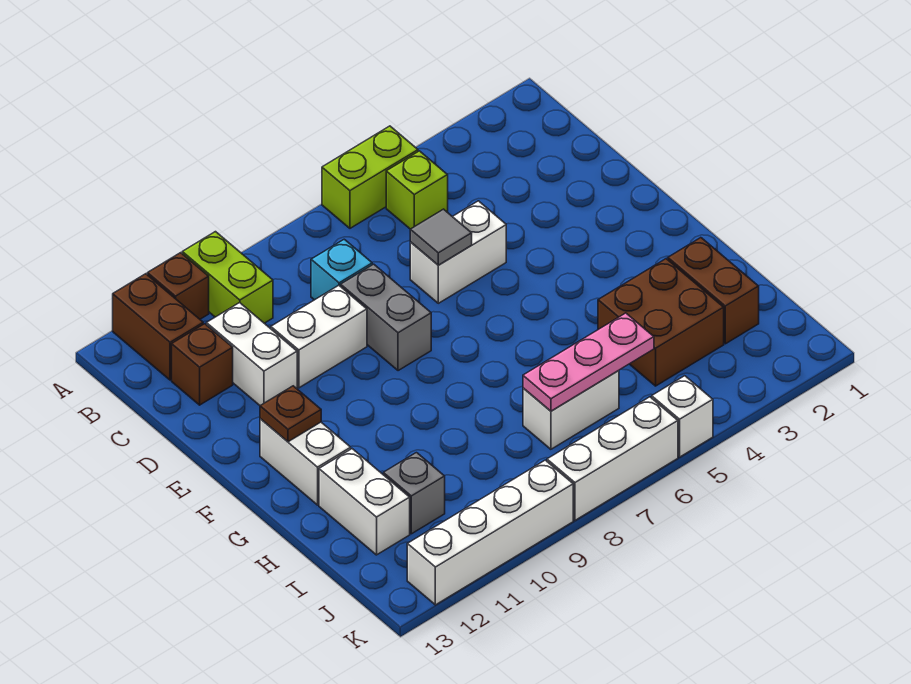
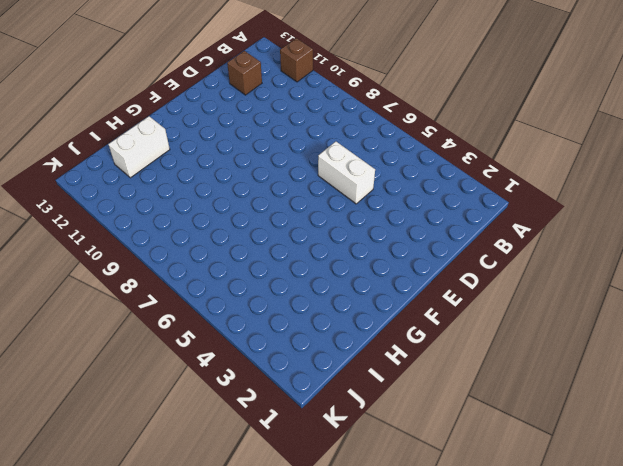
none -> lime brick A5:A6 level 1
none -> lime brick A10:B10 level 1
none -> brown brick A12:B12 level 1

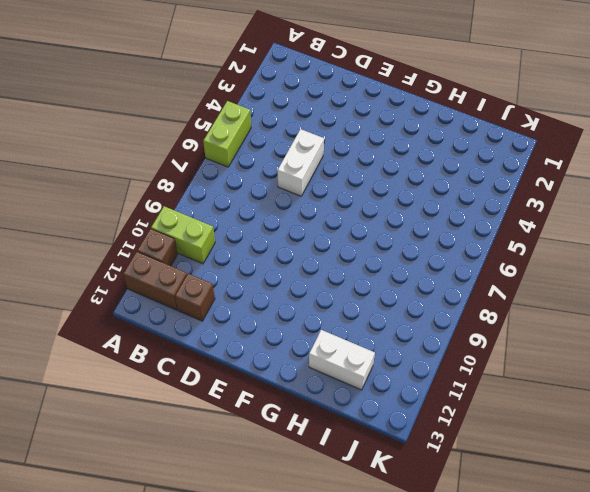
none -> lime brick B5 level 1
none -> cyan brick C8 level 1
none -> white brick C11:D11 level 1

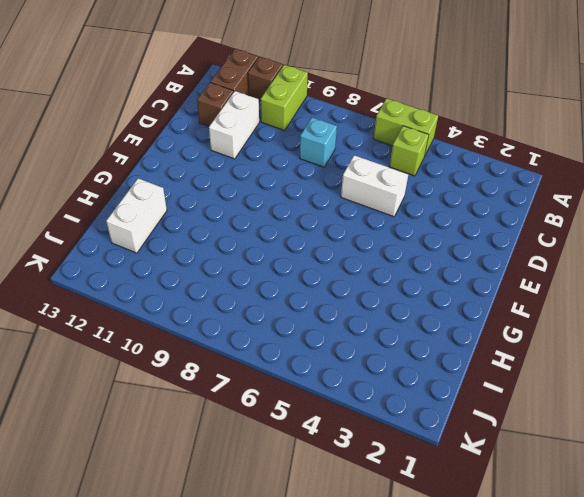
none -> grey brick D8:E8 level 1
none -> white brick D9:D10 level 1
none -> white brick F12:G12 level 1

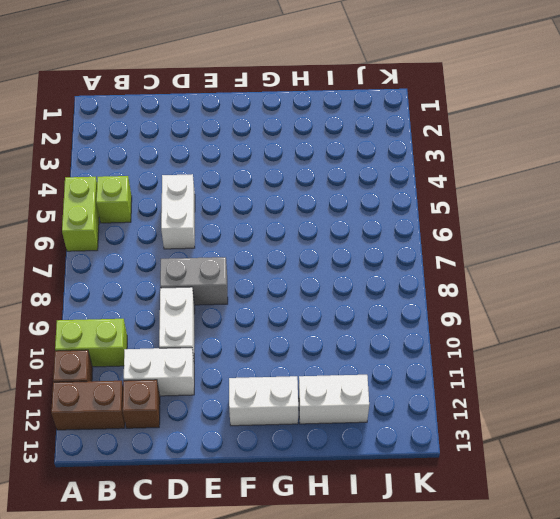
none -> cyan brick C8 level 1
none -> brown brick H2:I2 level 1
none -> brown brick H3:I4 level 1

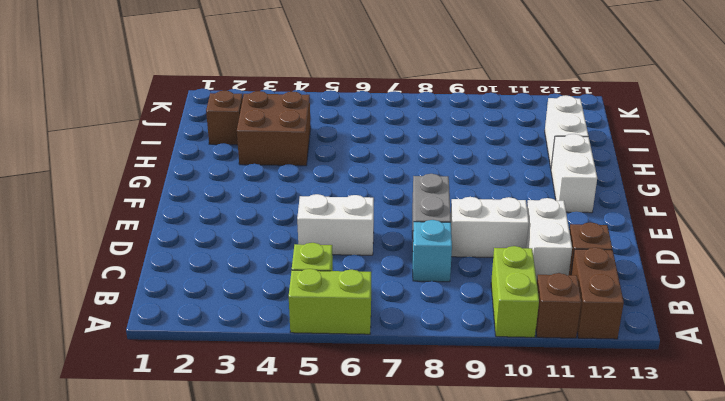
brown brick I2 level 1 -> brown brick H2:I2 level 1
none -> white brick I6:I7 level 1
none -> grey brick I11 level 1
none -> white brick K5 level 1

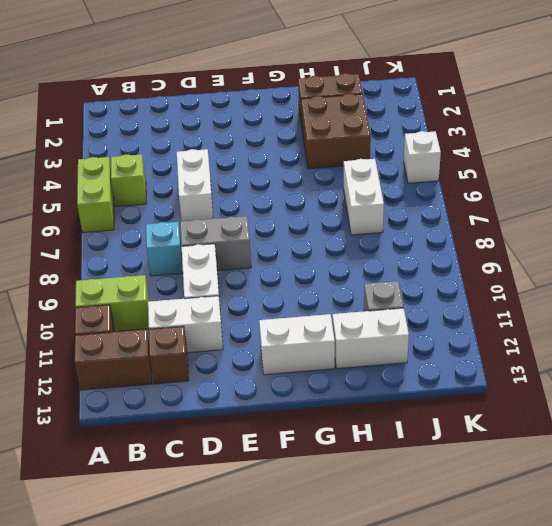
none -> white brick K6:K8 level 1
none -> white brick K9:K12 level 1
none -> grey tile D6 level 2

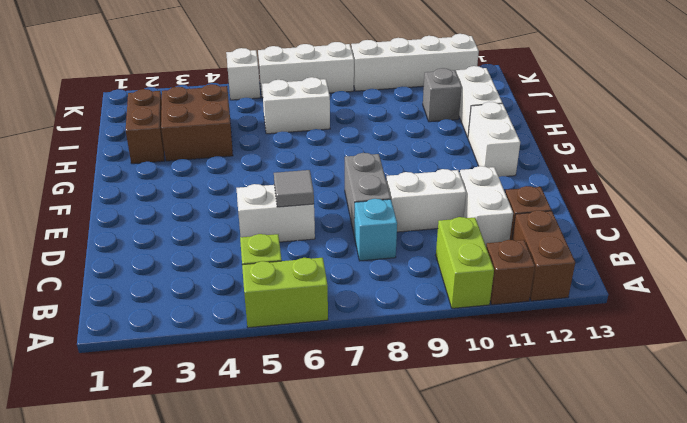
none -> brown plate F12 level 2
none -> pink plate I5:I7 level 2

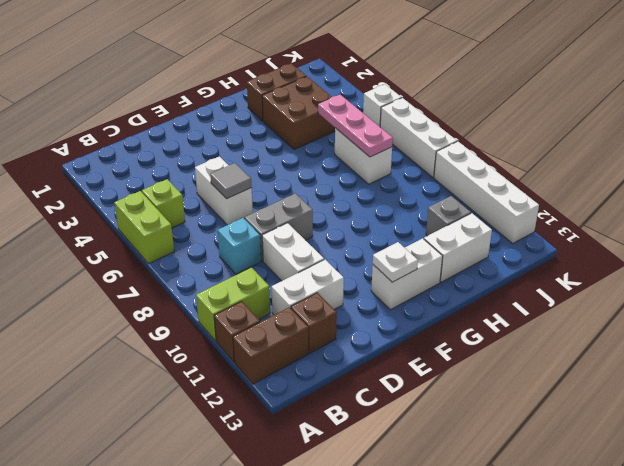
white plate F12 level 2 -> brown plate F12 level 2

